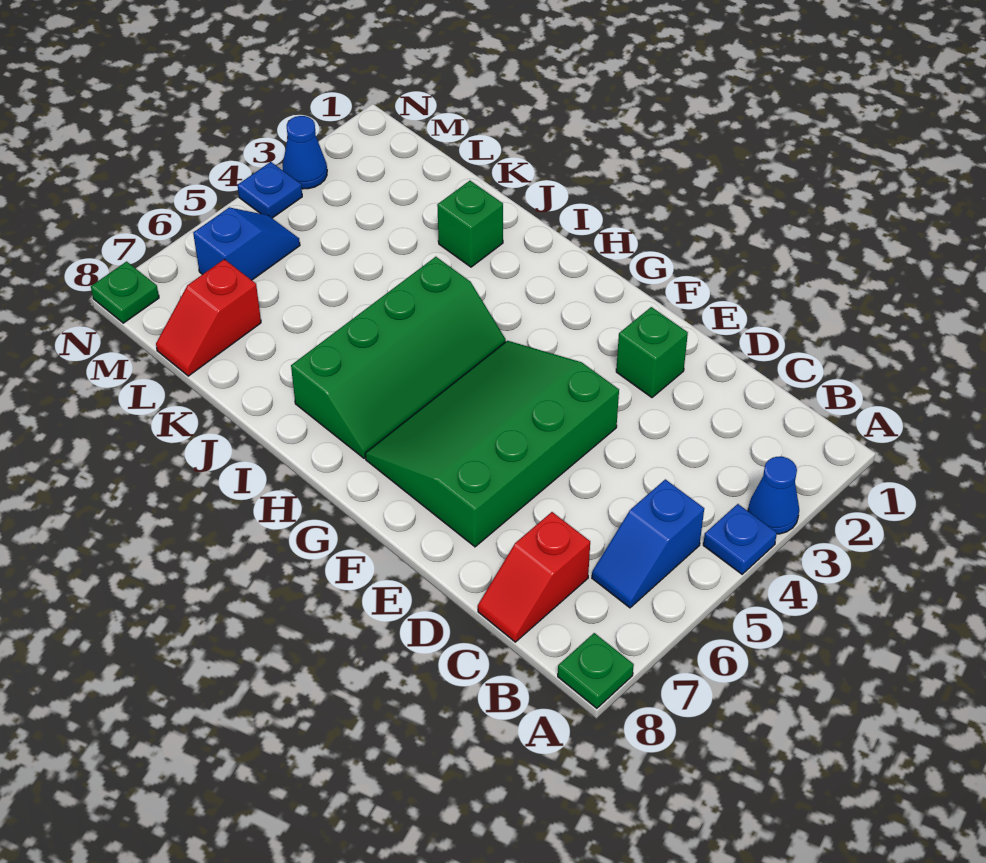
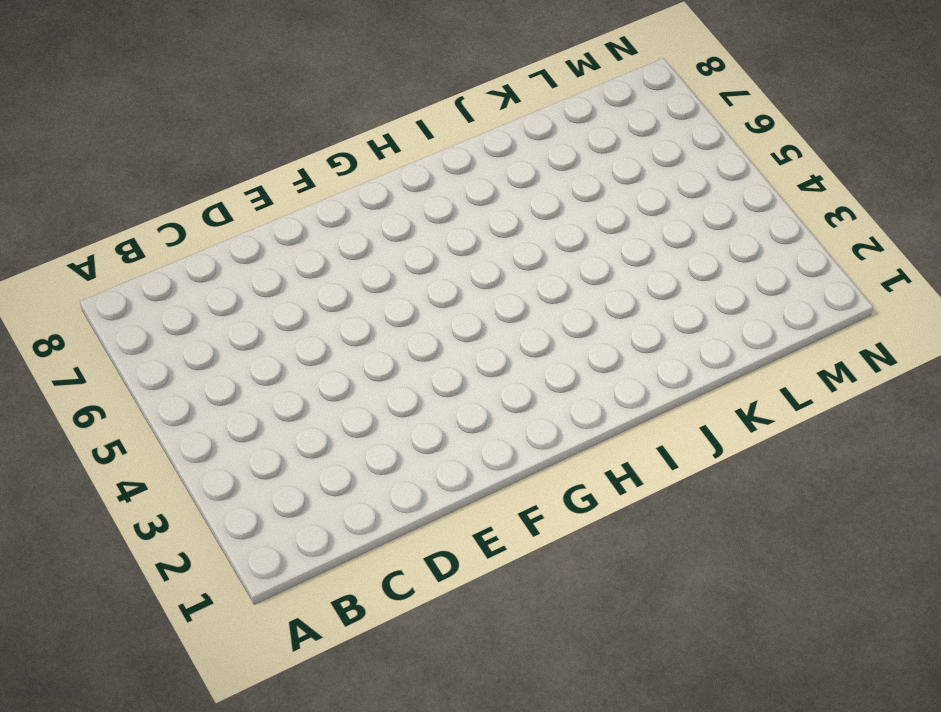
none -> blue cone A3 level 1
none -> blue plate A4 level 1
none -> green plate A8 level 1

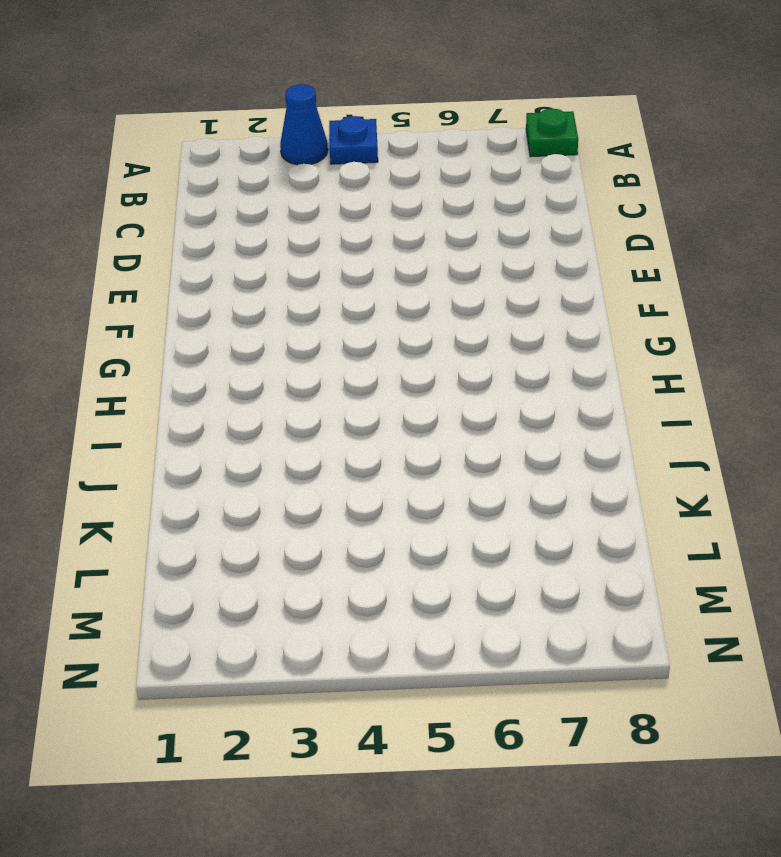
none -> blue slope B5:B6 level 1 top 5
none -> red slope C7:C8 level 1 top 7
none -> green brick E2 level 1

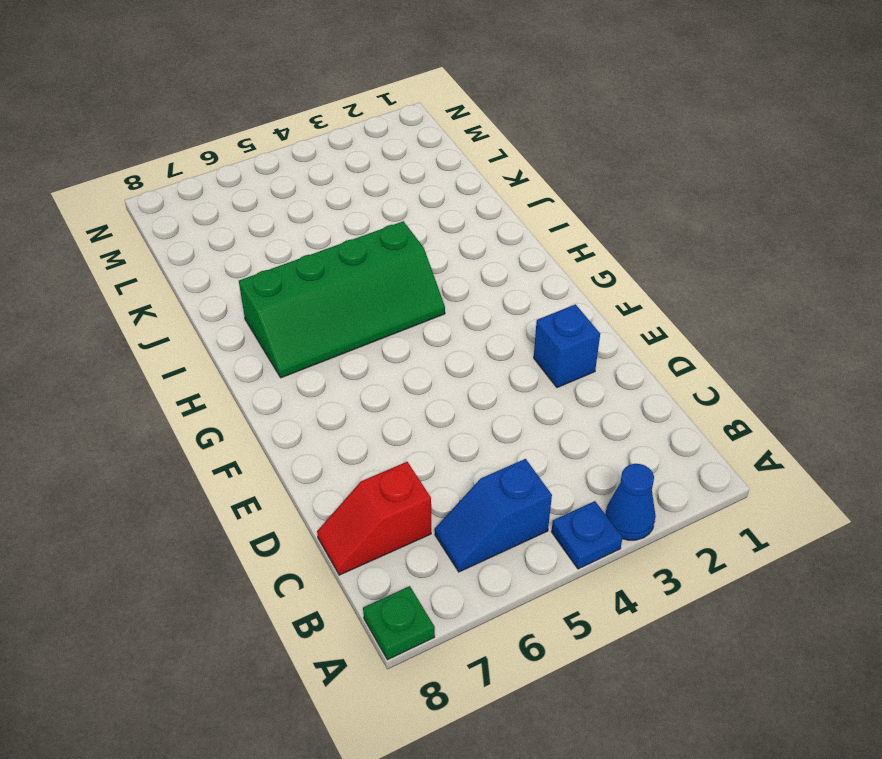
blue brick E2 level 1 -> green brick E2 level 1
none -> green slope E4:G7 level 1 top E
none -> green brick J2 level 1
none -> red slope L7:L8 level 1 top 7

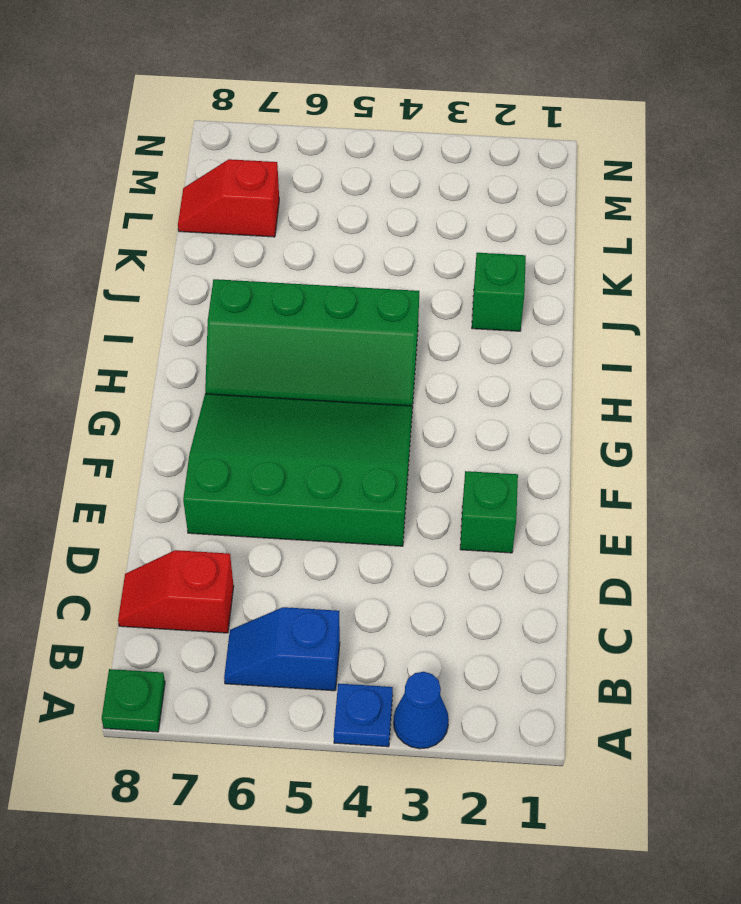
none -> blue slope M5:M6 level 1 top 6
none -> blue cone N3 level 1
none -> blue plate N4 level 1

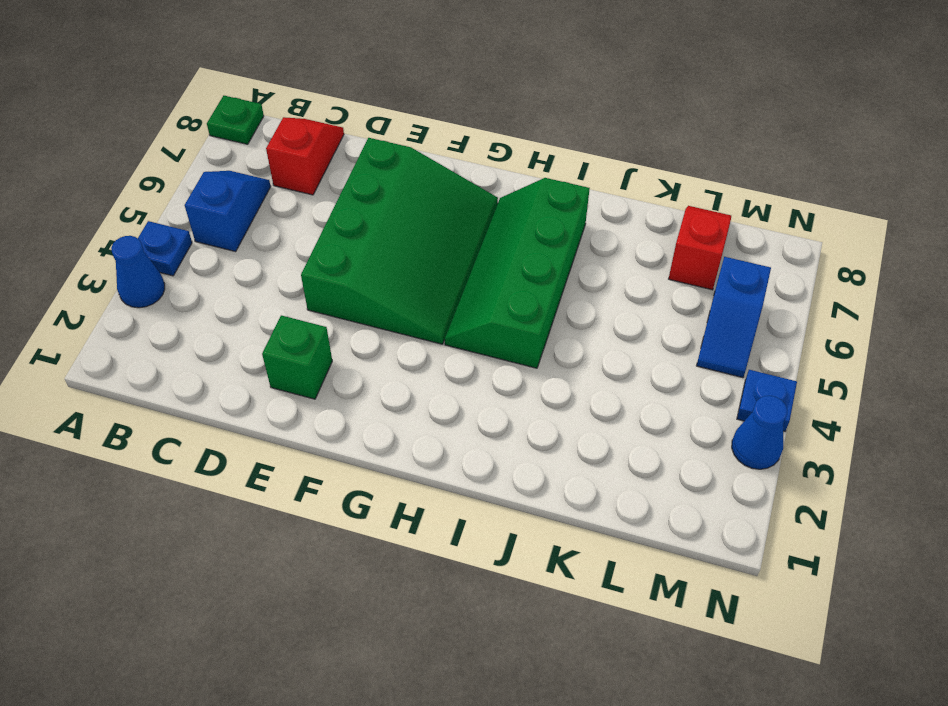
none -> green brick J2 level 1
none -> green plate N8 level 1

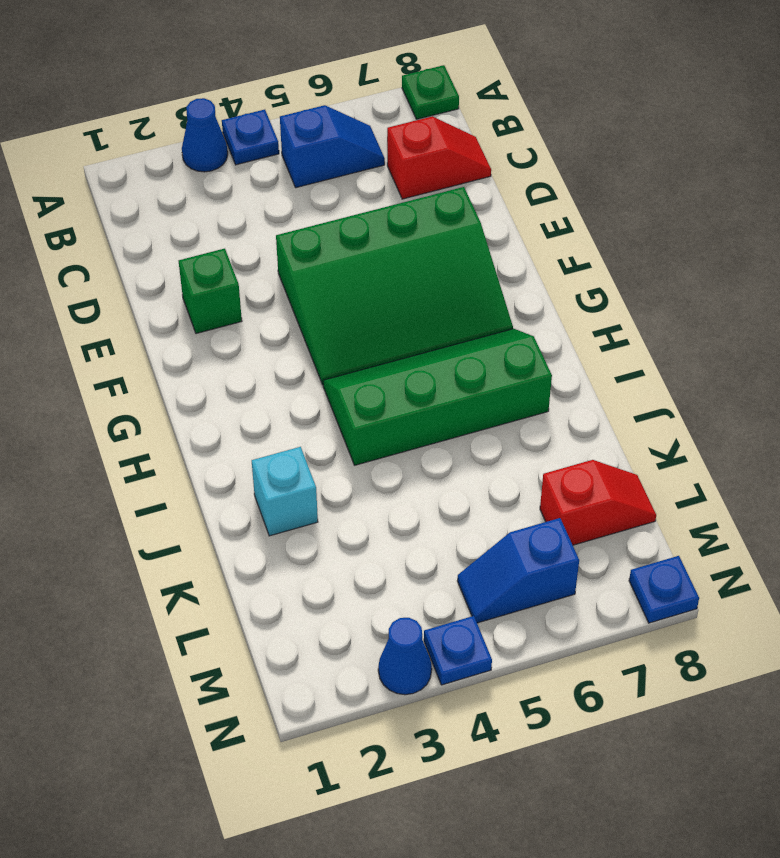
cyan brick J2 level 1 -> green brick J2 level 1
blue plate N8 level 1 -> green plate N8 level 1

